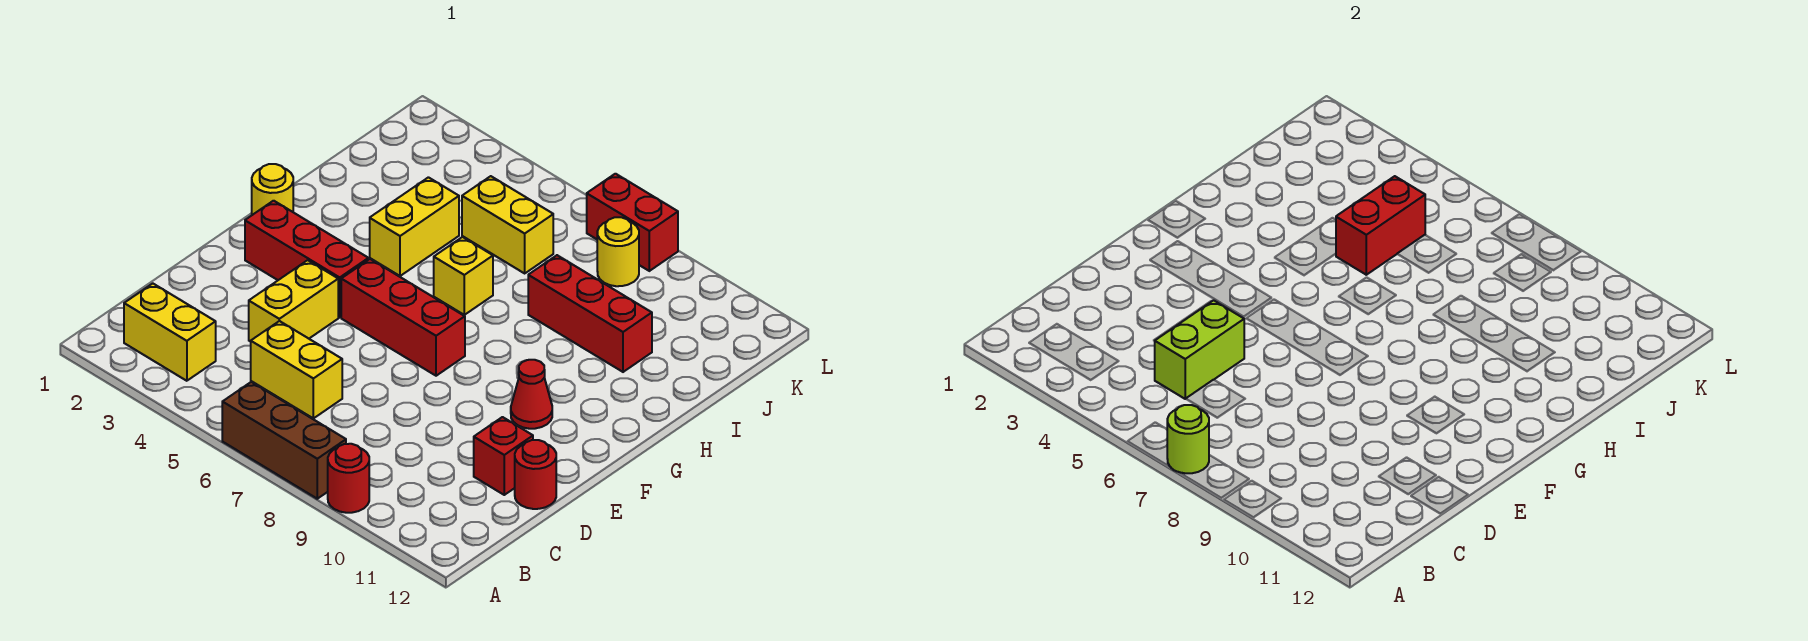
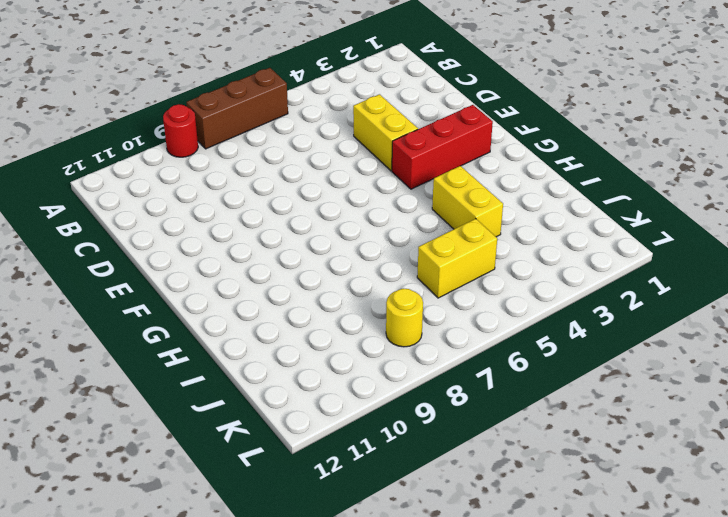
none -> yellow brick B2:B3 level 1
none -> yellow brick C5:C6 level 1
none -> red brick D11 level 1

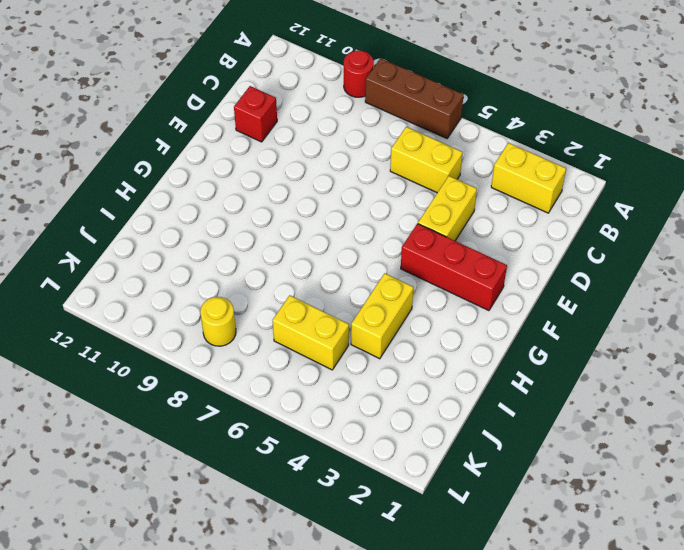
none -> red round brick D12 level 1
none -> red brick F5:F7 level 1
none -> red cone F10 level 1

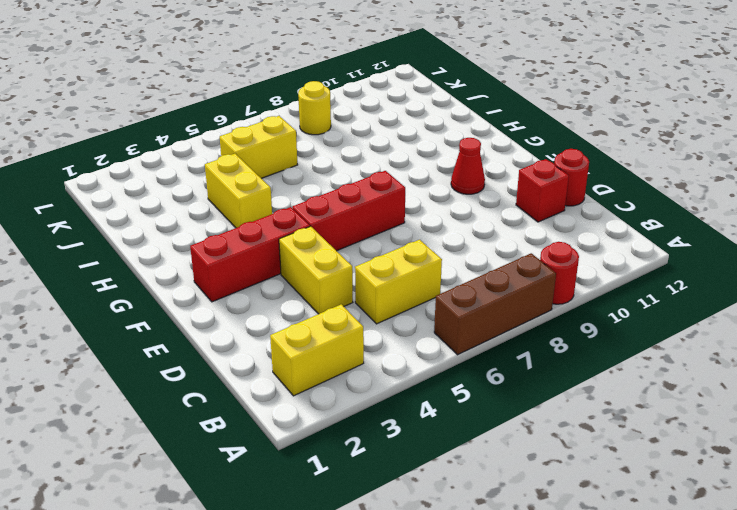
none -> yellow round brick G1 level 1
none -> yellow brick H6 level 1
none -> red brick I8:I10 level 1

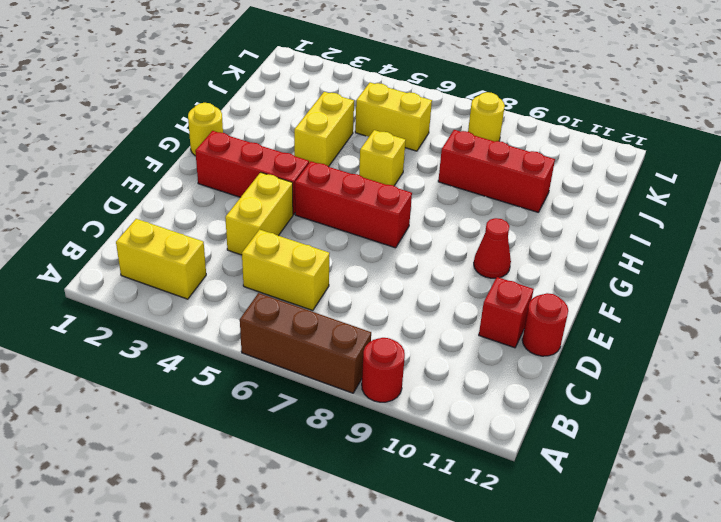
none -> red brick L7:L8 level 1
none -> lime round brick A7 level 2
none -> lime brick C5:D5 level 2

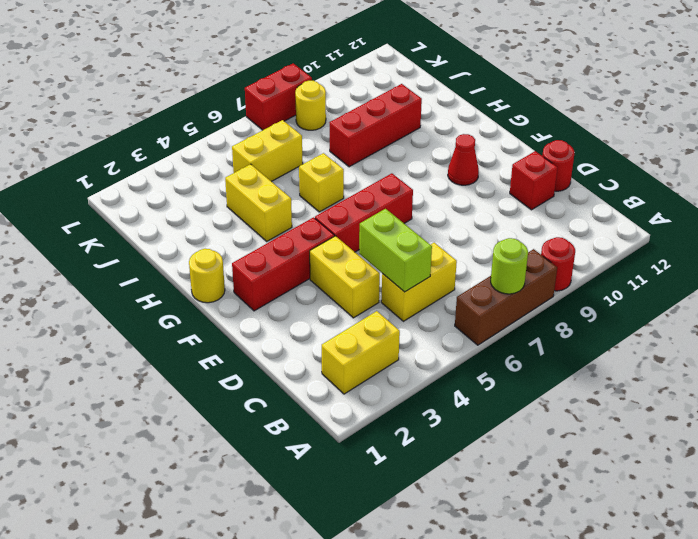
none -> red brick I5:J5 level 2

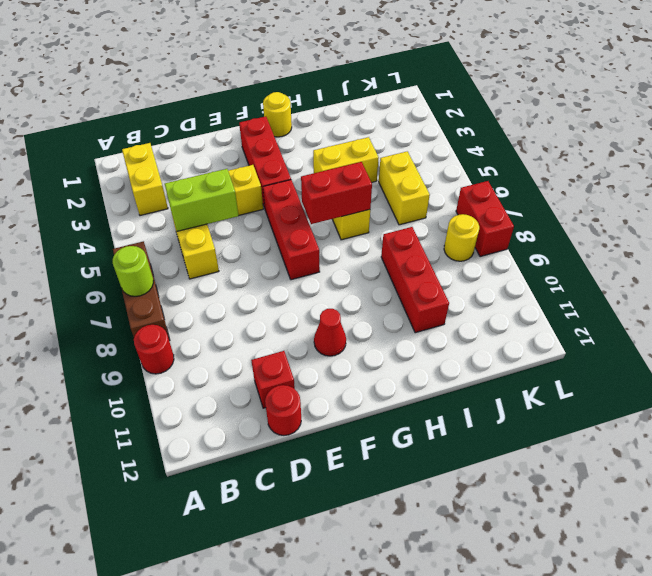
red brick G6:H6 level 2 -> red brick I5:J5 level 2

